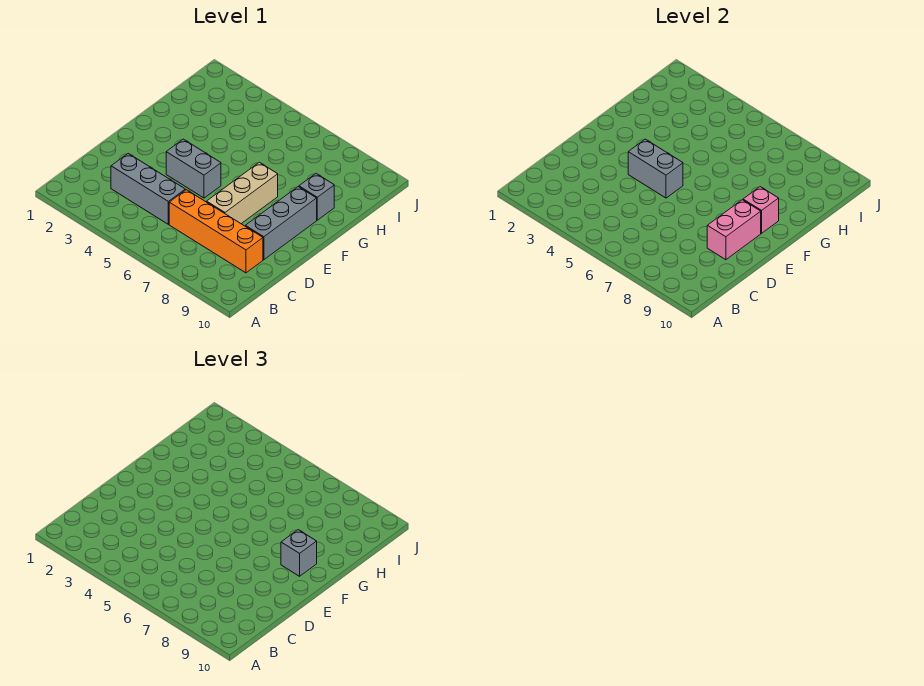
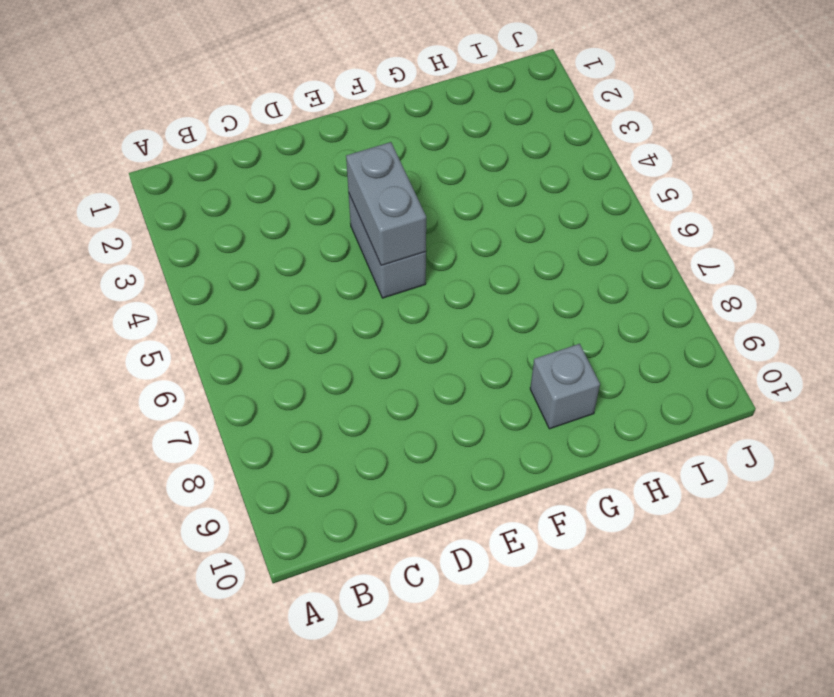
none -> grey brick C3:C5 level 1
none -> orange brick C6:C9 level 1

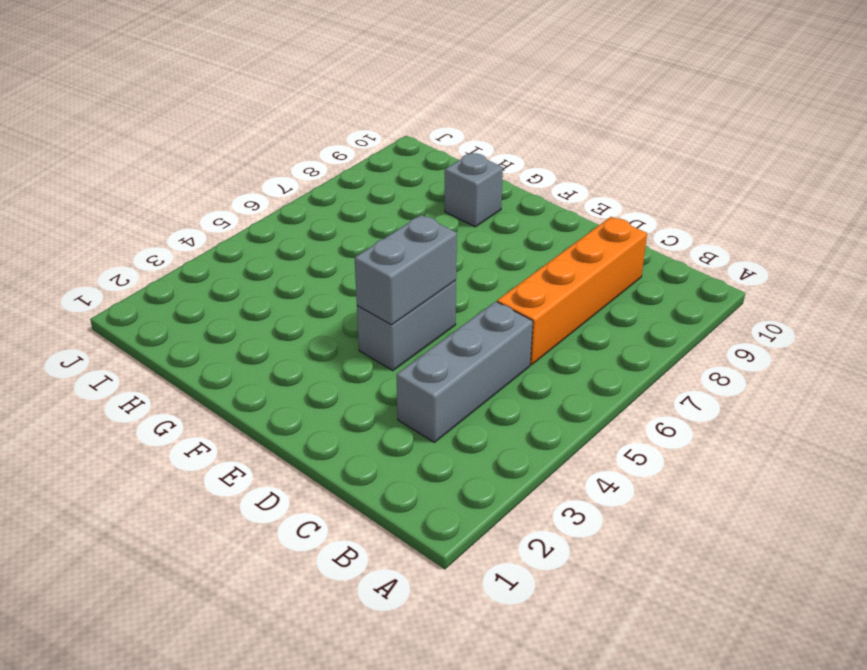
none -> tan brick D7:F7 level 1
none -> grey brick D9:F9 level 1

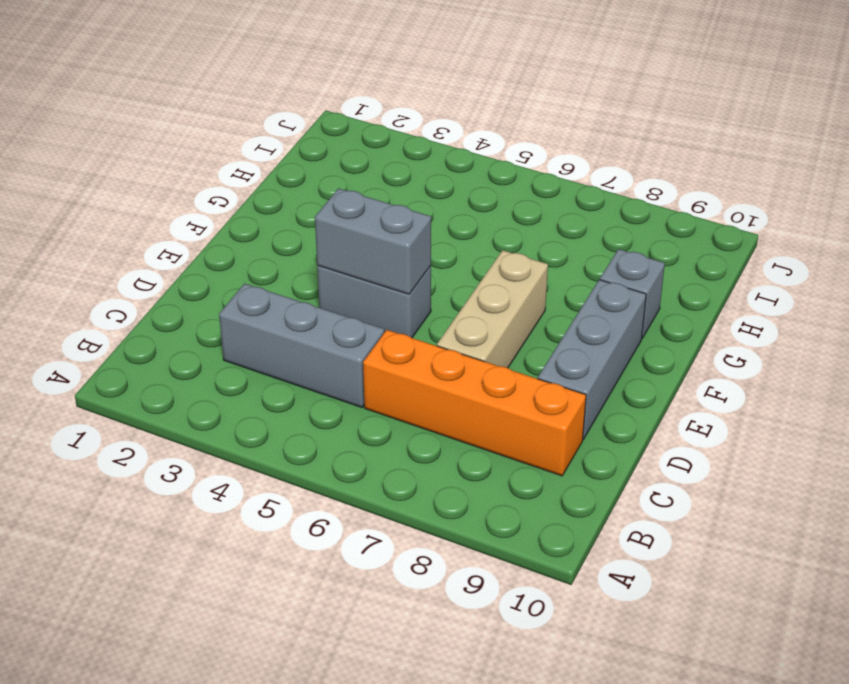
none -> pink brick D9:E9 level 2
none -> pink brick F9 level 2

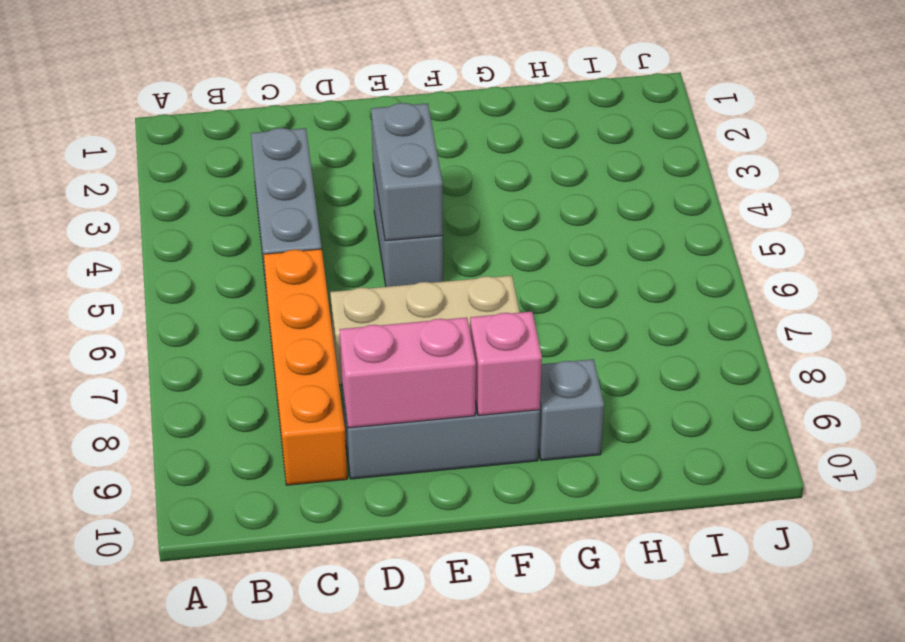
none -> grey brick F9 level 3

